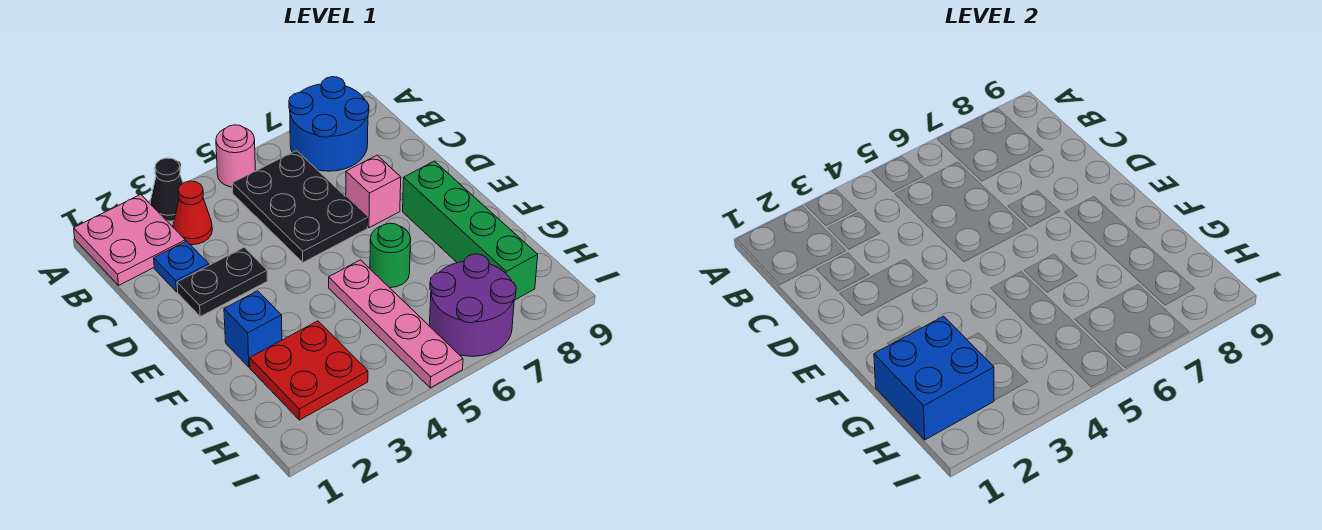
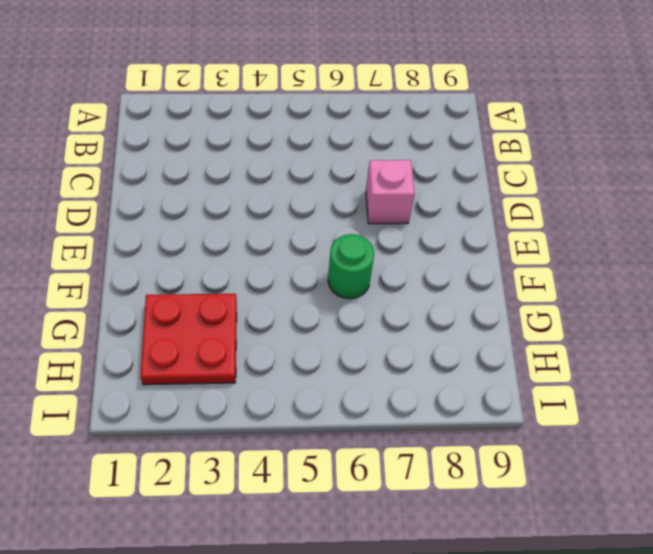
none -> pink plate A1:B2 level 1
none -> black cone A3 level 1
none -> pink round brick A5 level 1

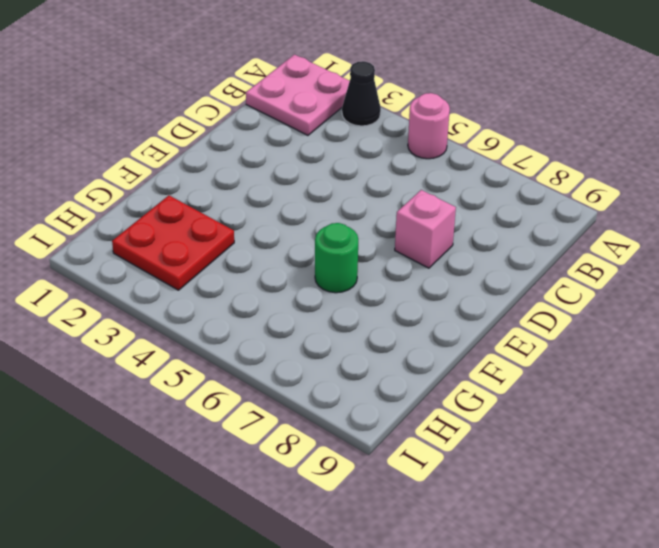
none -> blue round brick A7:B8 level 1
none -> red cone B3 level 1
none -> black plate B5:D6 level 1

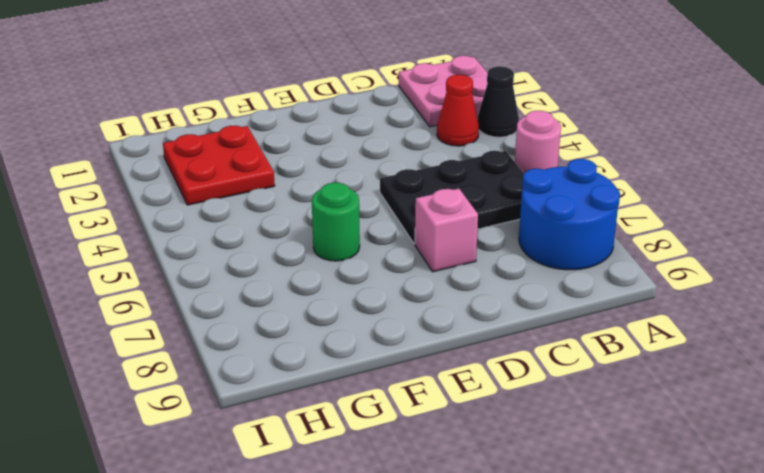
none -> blue plate C2 level 1
none -> black plate D2:D3 level 1
none -> green brick E8:H8 level 1

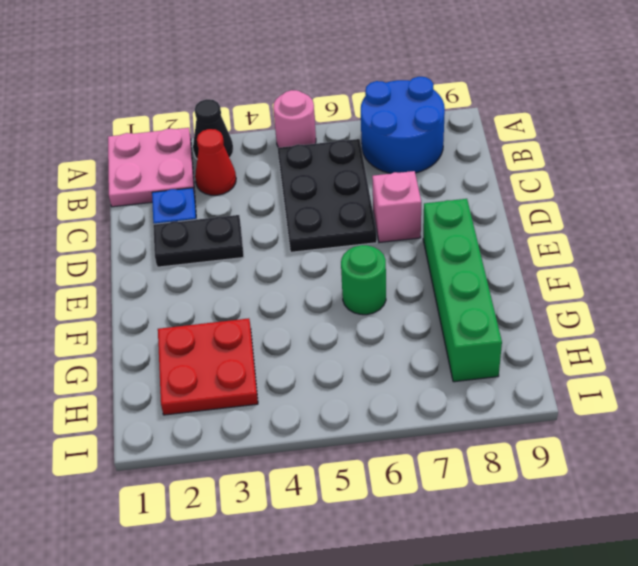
none -> blue brick F2 level 1
none -> pink plate F5:I5 level 1
none -> purple round brick H6:I7 level 1

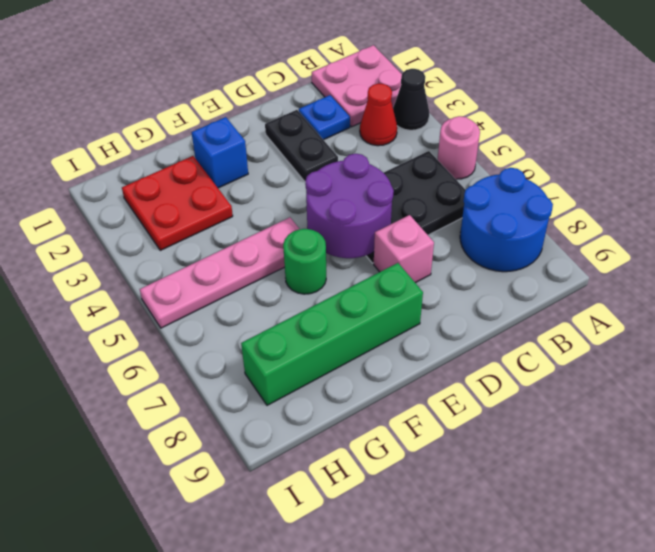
purple round brick D5:E6 level 2 -> purple round brick H6:I7 level 1
none -> blue brick G1:H2 level 2

